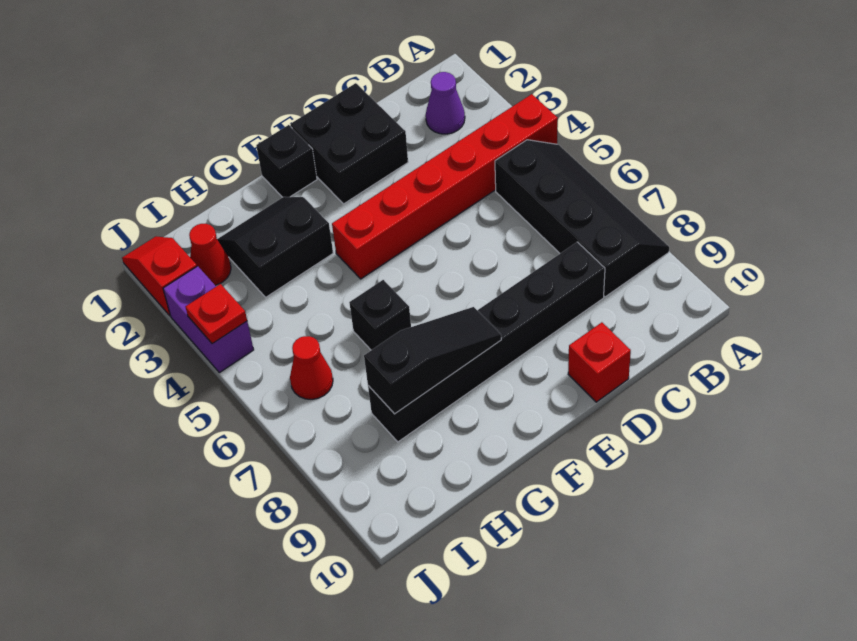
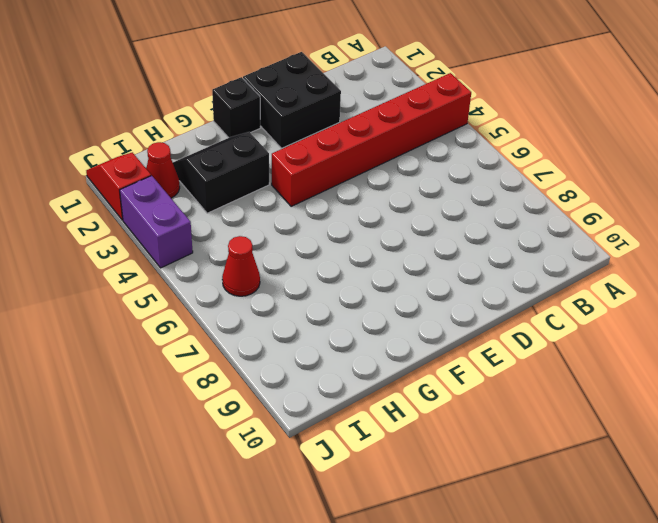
none -> black slope A5:B8 level 1 top B
none -> purple cone B2 level 1
none -> black brick C8:H8 level 1

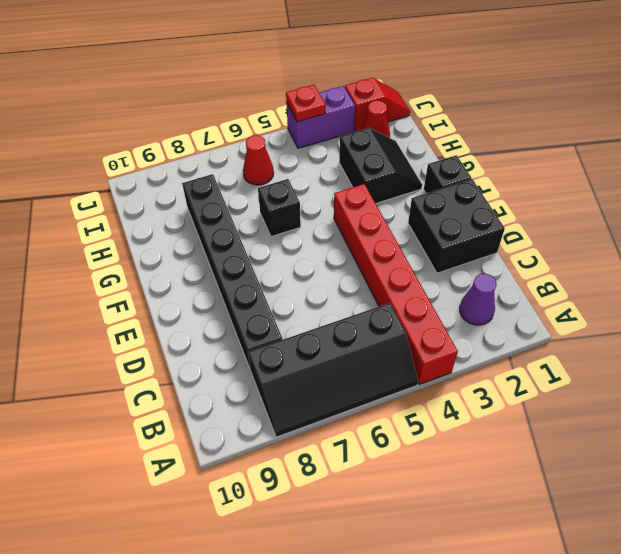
none -> red brick D10 level 1
none -> black slope F8:H8 level 2 top H

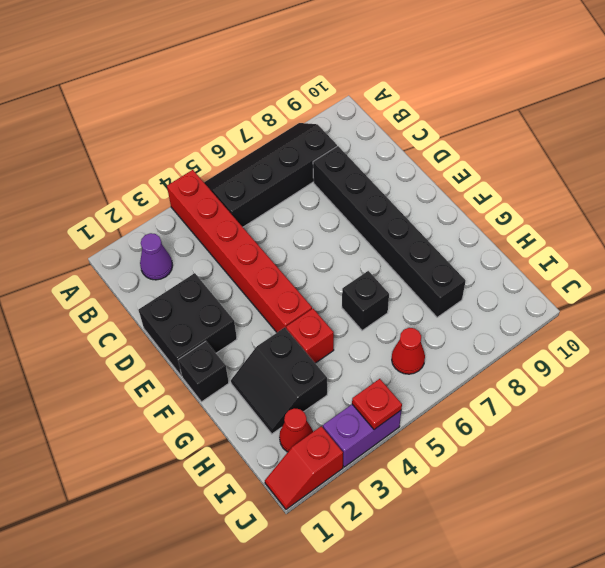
red brick G4 level 1 -> red brick D10 level 1
none -> black slope F8:H8 level 2 top H

